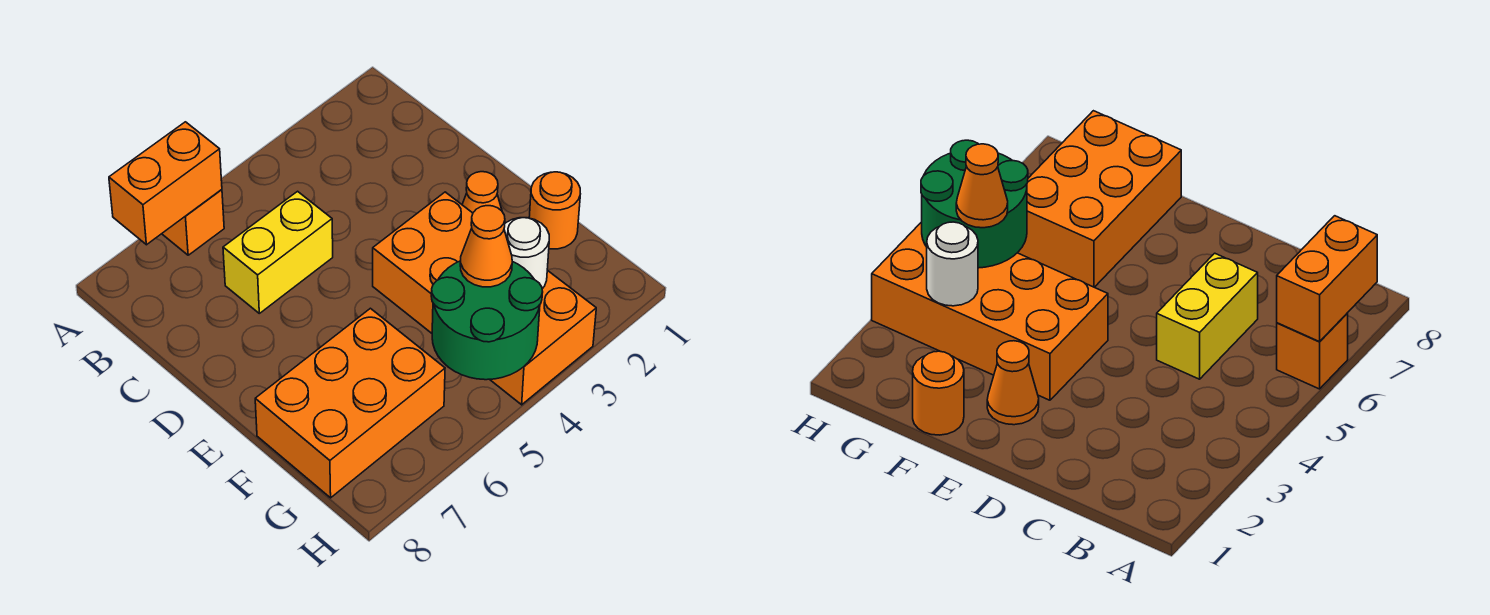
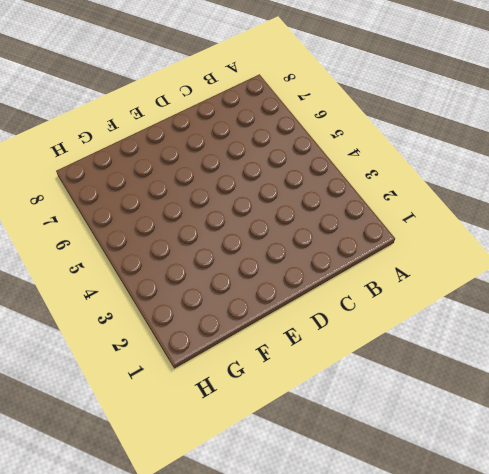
none -> orange brick A6 level 1
none -> yellow brick C5:C6 level 1

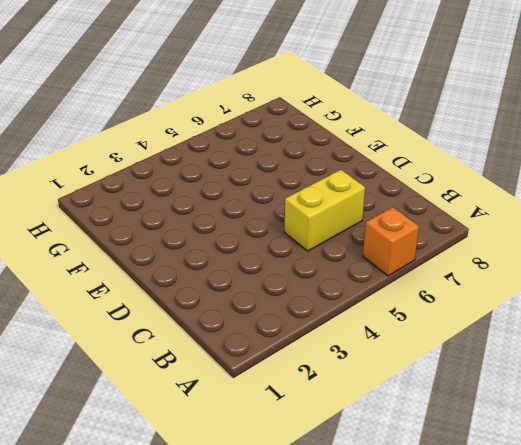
none -> orange cone E2 level 1
none -> orange brick E3:H4 level 1

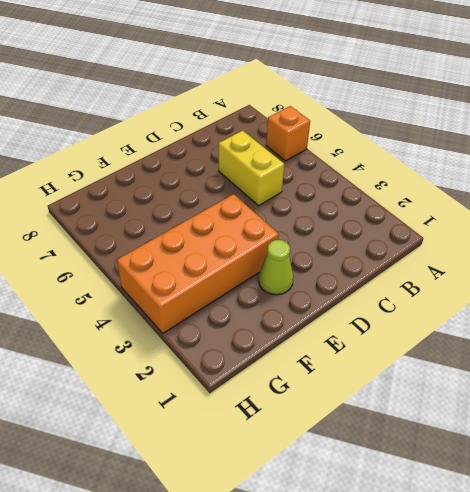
lime cone E2 level 1 -> orange cone E2 level 1
none -> orange round brick F1 level 1
none -> orange brick F6:G8 level 1

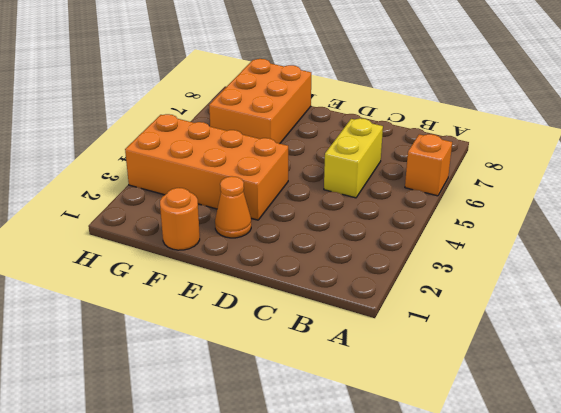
none -> orange brick A6:A7 level 2
none -> white round brick G3 level 2

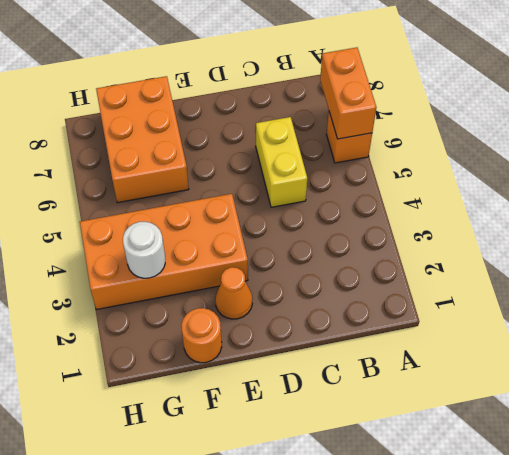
none -> green round brick G4:H5 level 2
none -> orange cone G4 level 3

